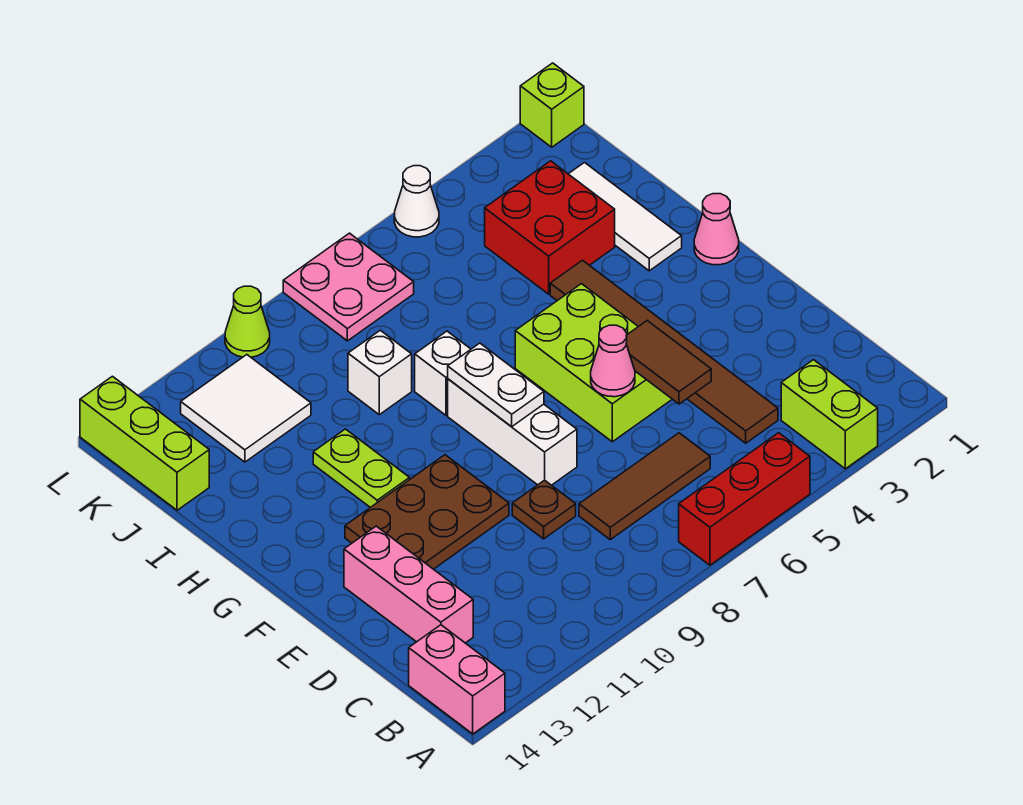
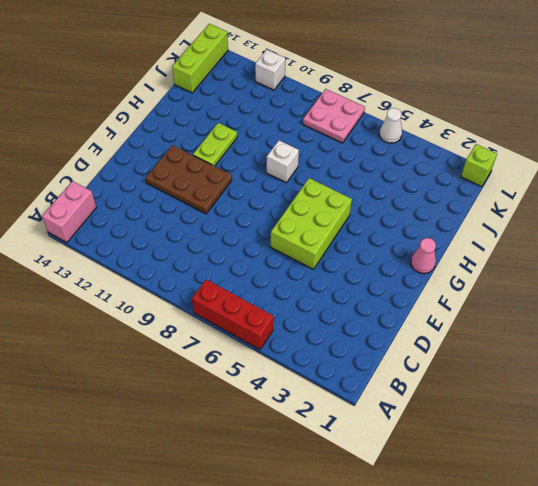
white brick L11 level 1 -> white brick I9 level 1
none -> lime brick A3:B3 level 1
none -> brown tile C4:H4 level 1
none -> brown tile C6:C8 level 1

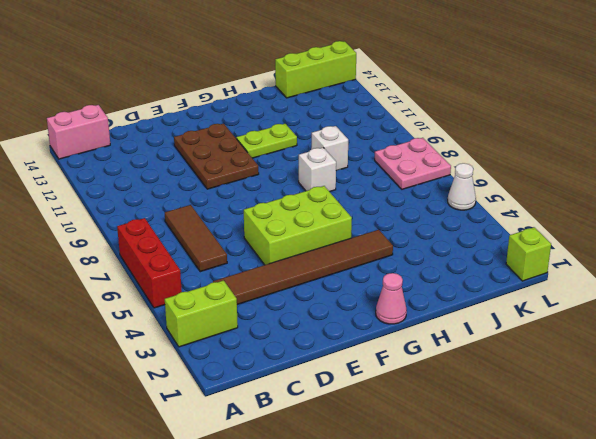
none -> pink brick C13:E13 level 1
none -> brown plate D9 level 1
none -> white brick E8:G8 level 1

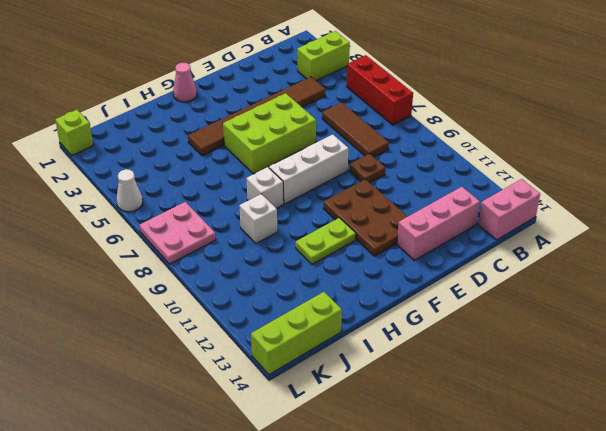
none -> white tile H2:J2 level 1
none -> red brick I3:J4 level 1
none -> white tile J11:K12 level 1

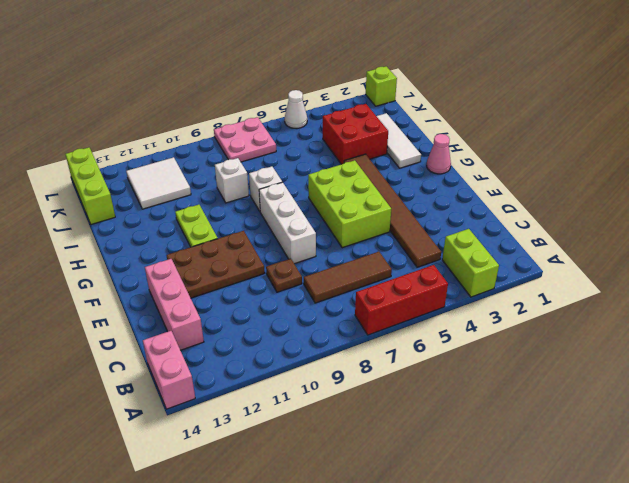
none -> lime cone L10 level 1
none -> brown tile D5:E5 level 2
none -> pink cone E6 level 2

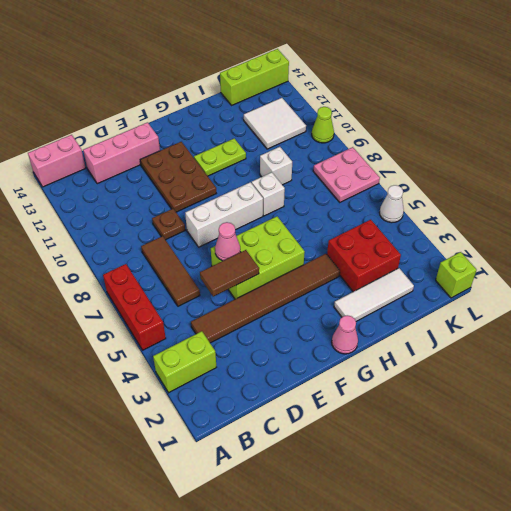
none -> white plate F8:G8 level 2

